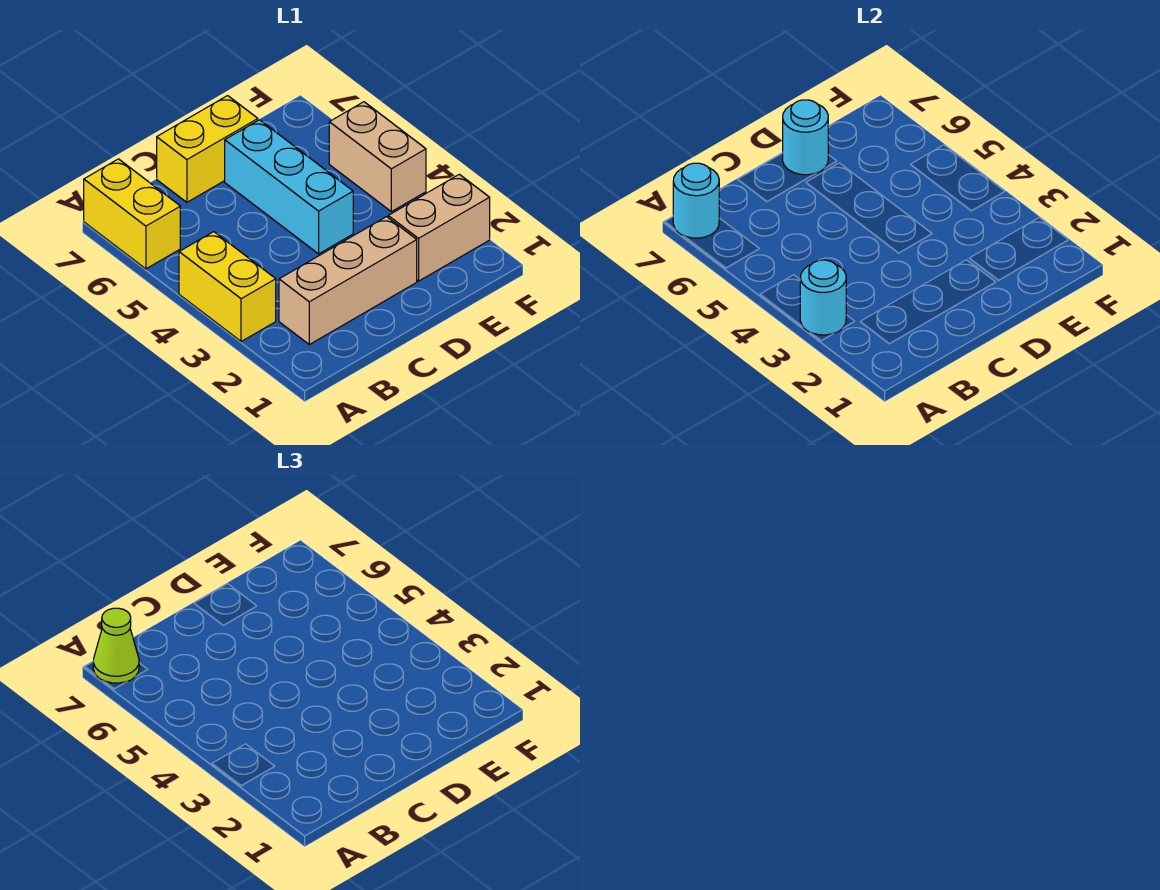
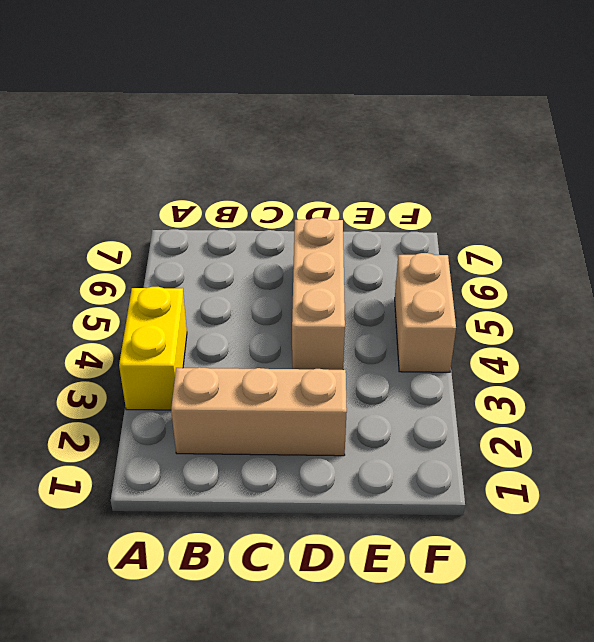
tan brick D4:D6 level 1 -> cyan brick D4:D6 level 1
none -> yellow brick A6:A7 level 1
none -> yellow brick C7:D7 level 1

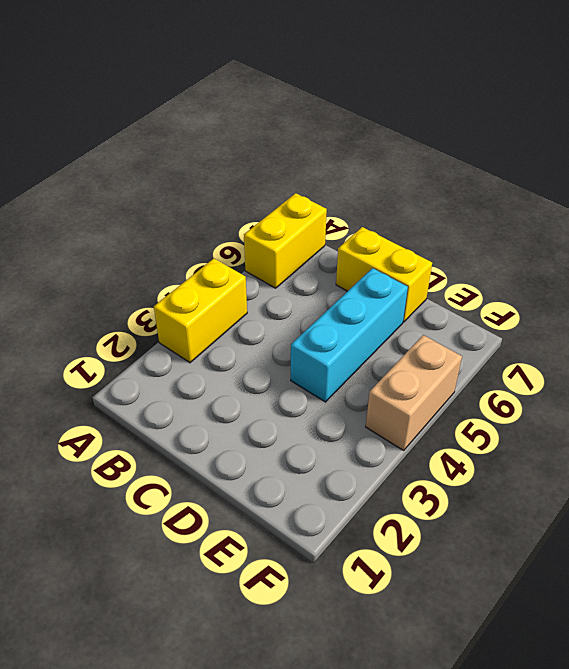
none -> tan brick B2:D2 level 1
none -> tan brick E2:F2 level 1

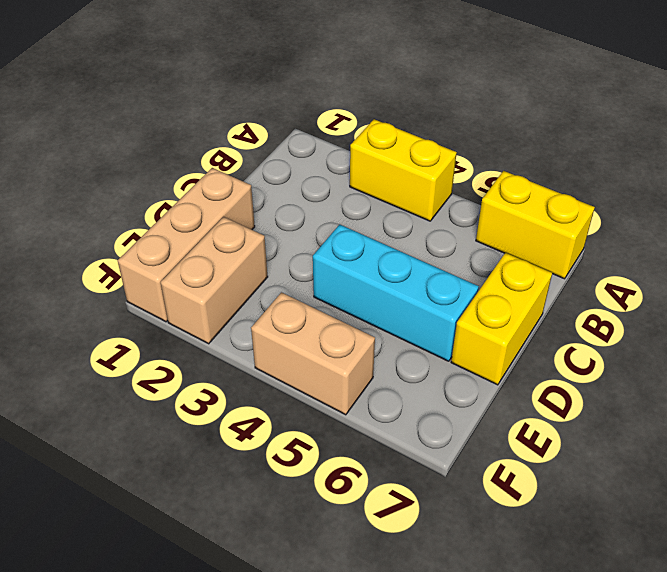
tan brick D1:F1 level 1 -> tan brick B2:D2 level 1
none -> cyan round brick A3 level 2
none -> cyan round brick A7 level 2

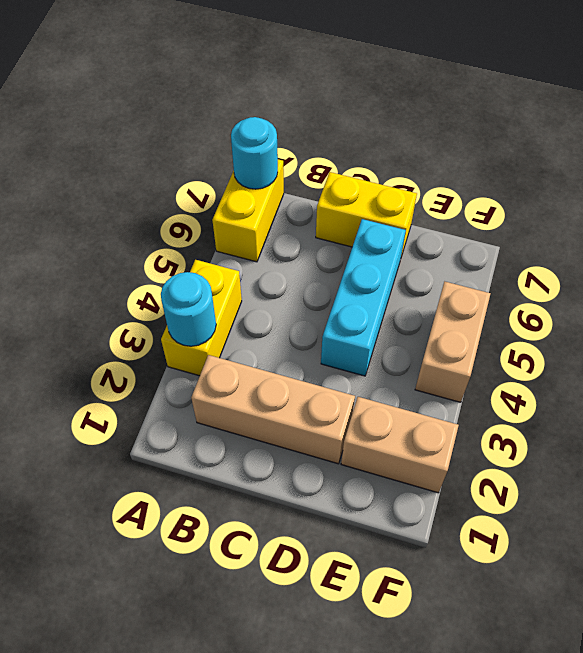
none -> cyan round brick D7 level 2
none -> lime cone A7 level 3

